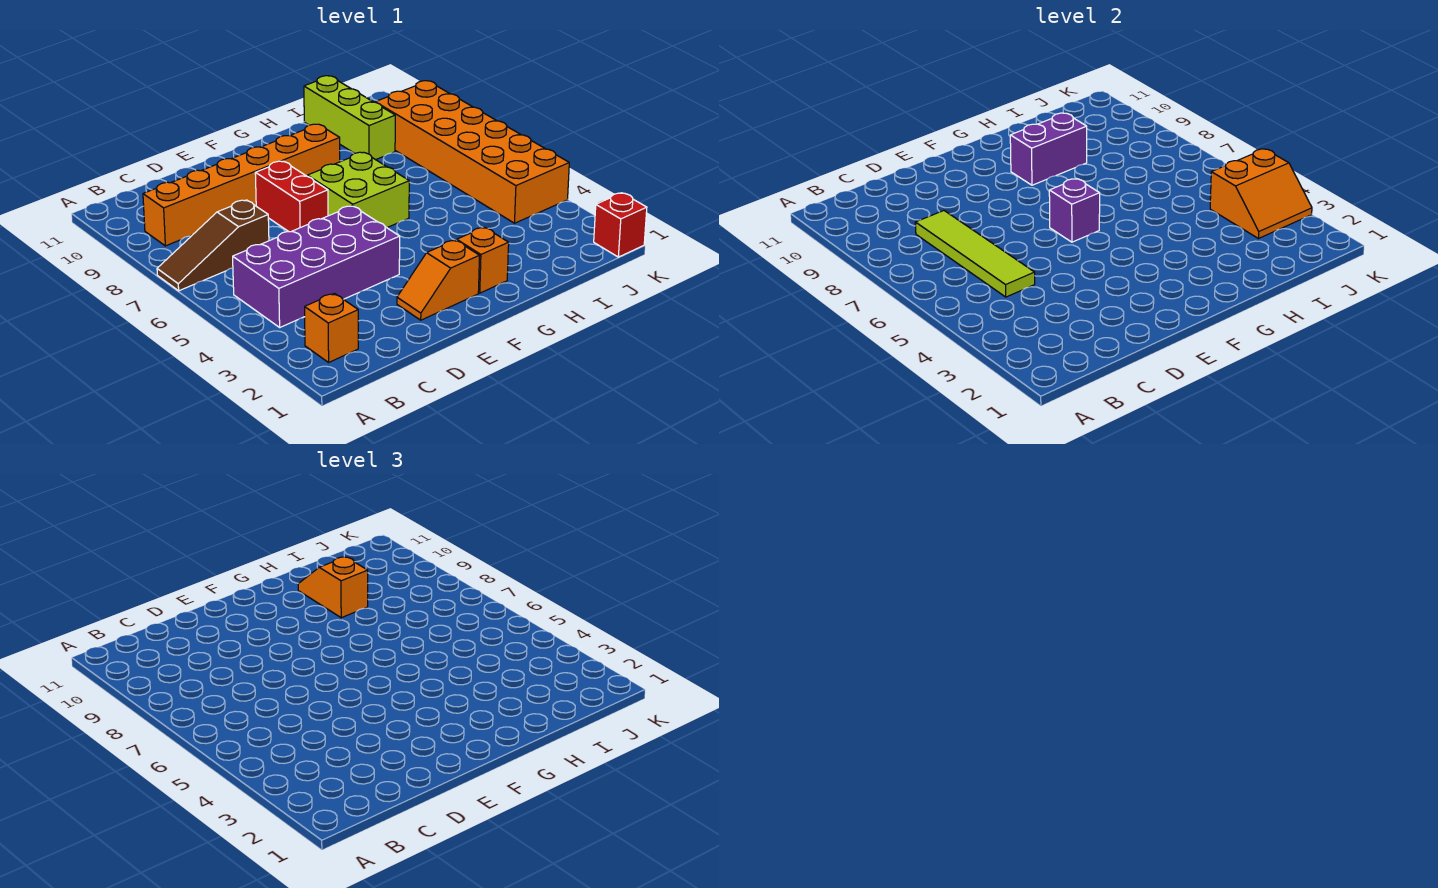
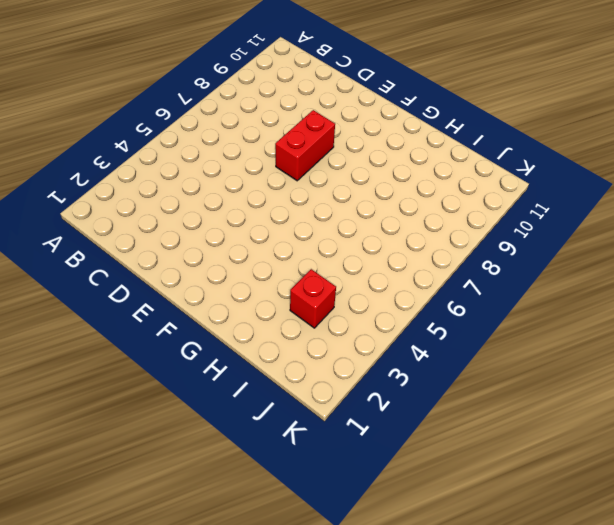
red brick I3 level 1 -> red brick K1 level 1
none -> brown slope A7:C7 level 1 top C
none -> orange brick B2 level 1
none -> purple brick B4:E5 level 1

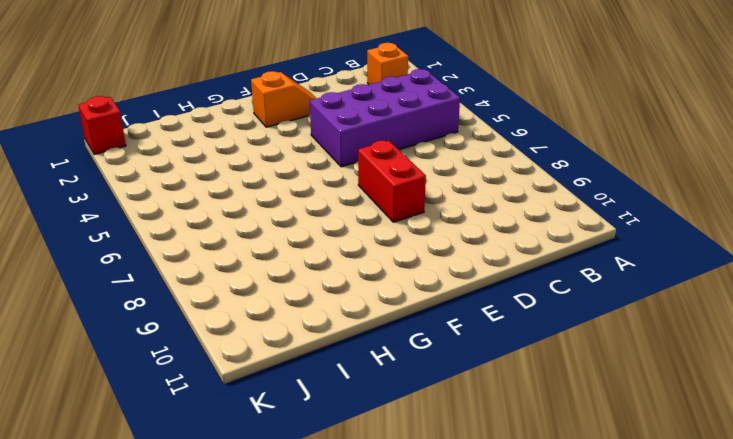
none -> brown slope A7:C7 level 1 top C
none -> orange brick B9:G9 level 1
none -> lime brick F6:G7 level 1

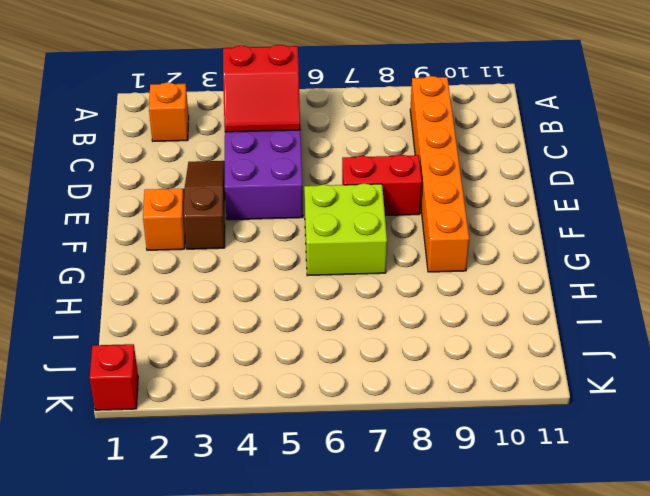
red slope B4:C5 level 2 top B -> lime tile C5:C8 level 2
brown slope D3:F3 level 1 top F -> brown slope A7:C7 level 1 top C
none -> orange brick G2 level 1
none -> lime brick I9:I11 level 1
none -> orange brick J4:K9 level 1

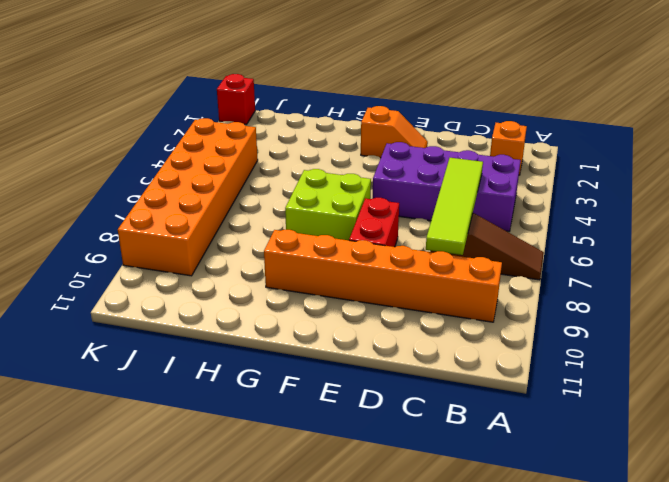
none -> orange brick G2 level 1
none -> lime brick I9:I11 level 1
none -> purple brick F6 level 2

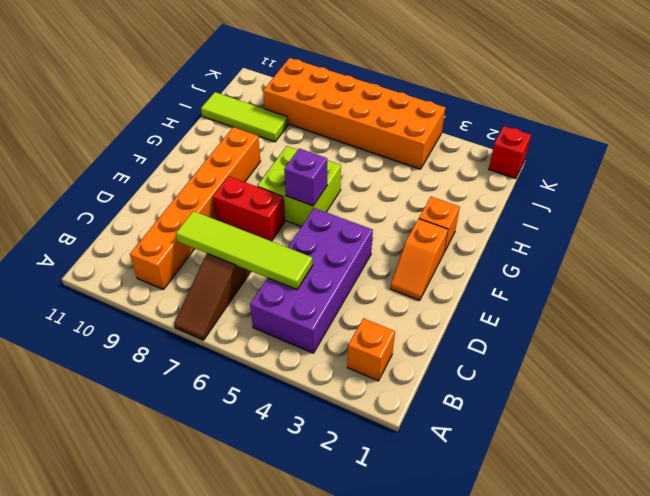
lime tile I9:I11 level 1 -> lime brick I9:I11 level 1
none -> purple brick G9:H9 level 2
none -> orange slope J3:K4 level 2 top 4
none -> orange slope H9:H10 level 3 top 9

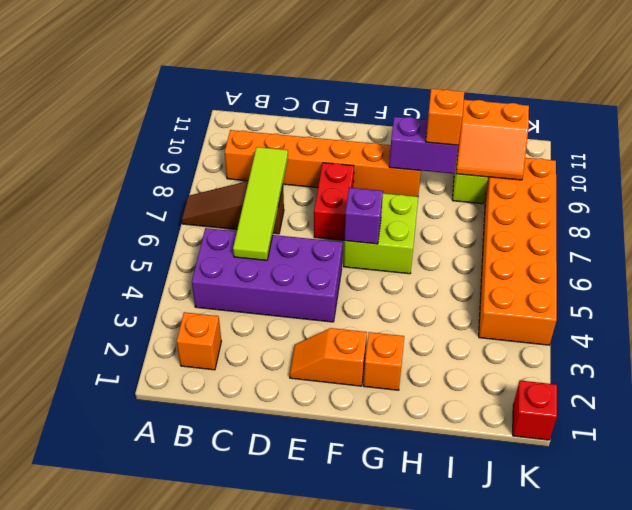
orange slope I9:J10 level 2 top 10 -> orange slope J3:K4 level 2 top 4

